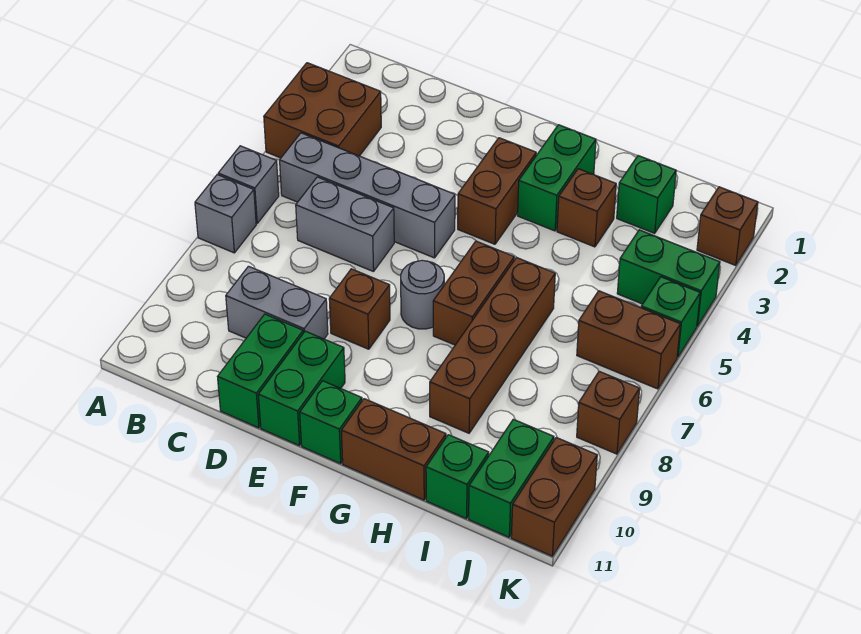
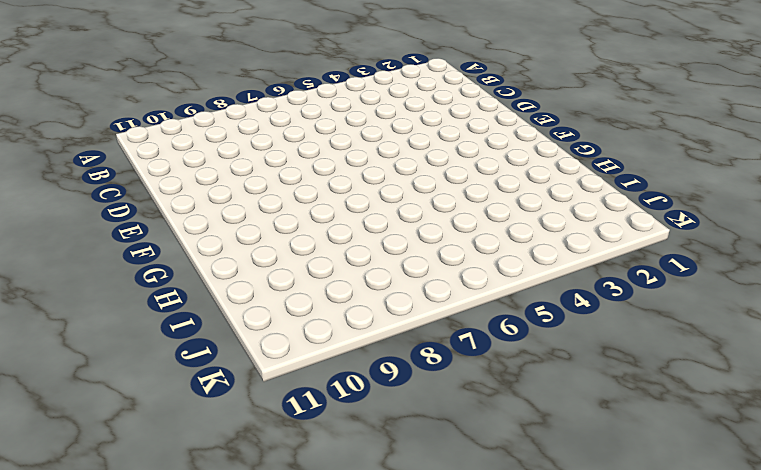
none -> brown brick A3:B4 level 1
none -> grey brick A6 level 1
none -> grey brick A7 level 1

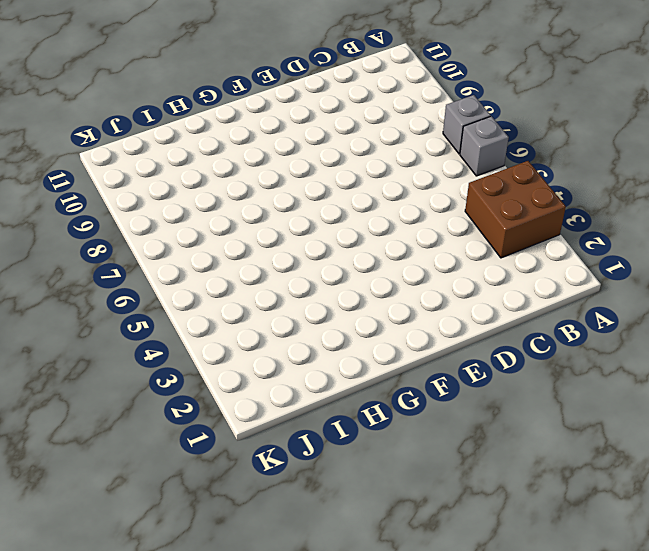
none -> grey brick B5:E5 level 1
none -> grey brick C6:D6 level 1
none -> grey brick C9:D9 level 1

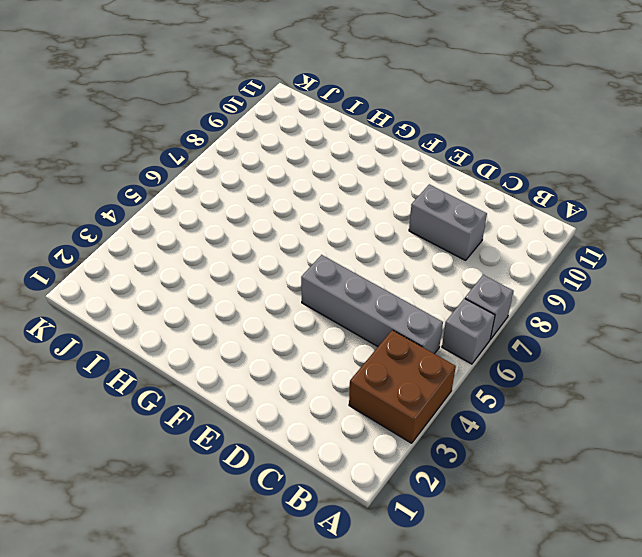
none -> grey brick C6:D6 level 1
none -> green brick D10:D11 level 1
none -> brown brick E8 level 1

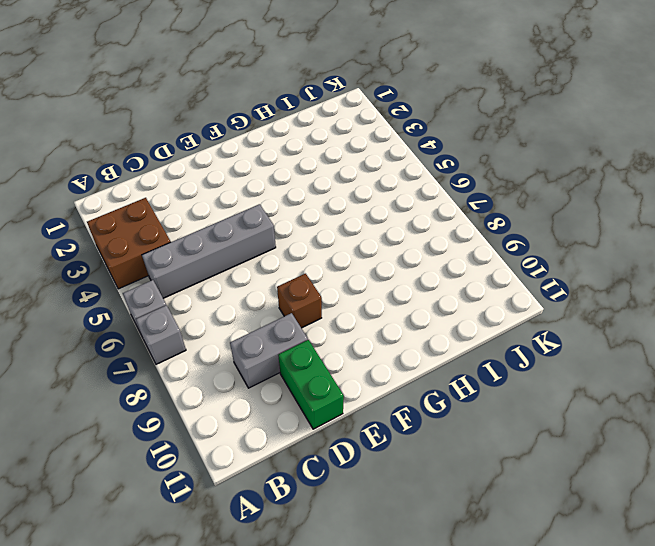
none -> grey brick C6:D6 level 1
none -> green brick E10:E11 level 1
none -> brown brick F3:F4 level 1

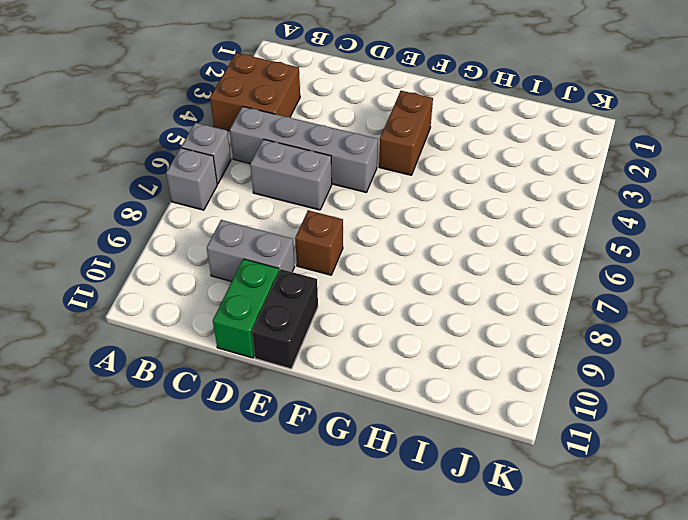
black brick E10:E11 level 1 -> green brick E10:E11 level 1
none -> grey round brick F7 level 1
none -> green brick F11 level 1
none -> green brick G2:G3 level 1

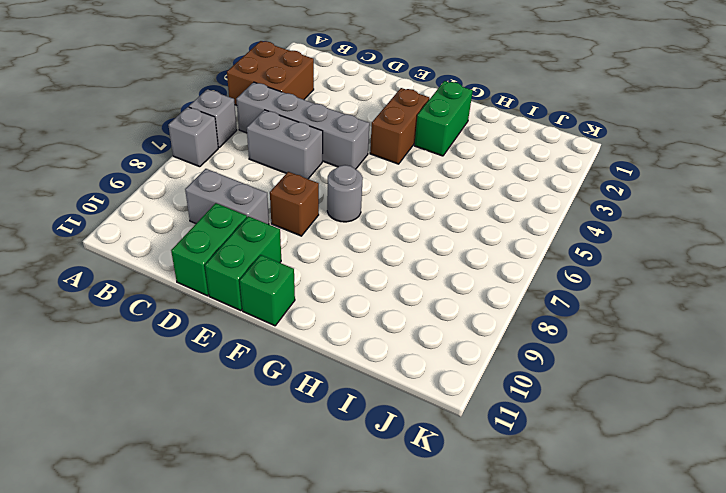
none -> brown brick G6:G7 level 1
none -> brown brick G11:H11 level 1
none -> brown brick H3 level 1

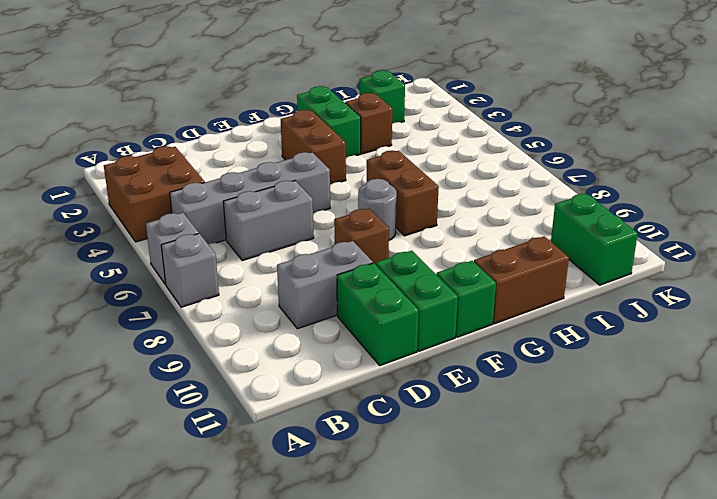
none -> brown brick H6:H9 level 1
none -> green brick I11 level 1
none -> green brick J4:K4 level 1

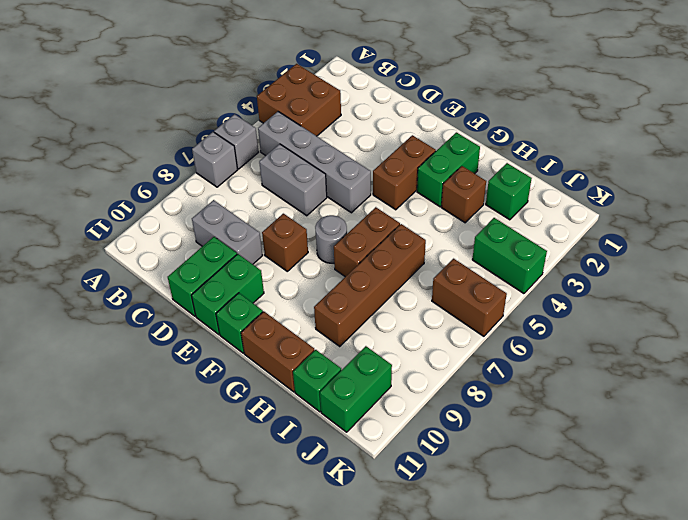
none -> brown brick K2 level 1
none -> green brick K5 level 1
none -> brown brick K8 level 1

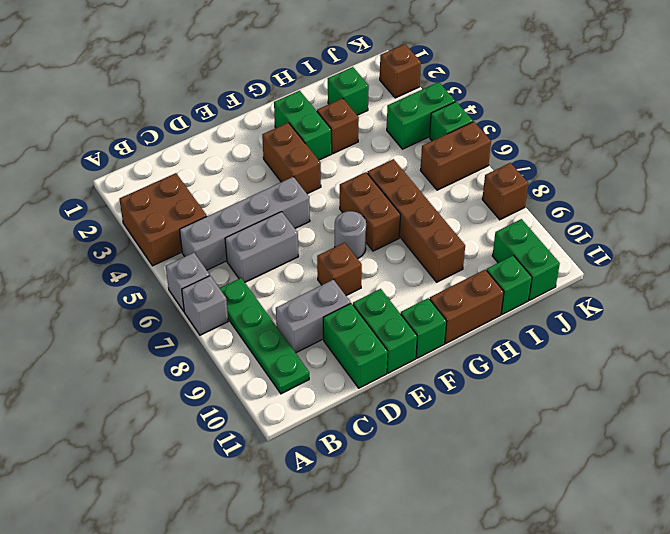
green plate B7:B10 level 1 -> none
none -> brown brick K10:K11 level 1

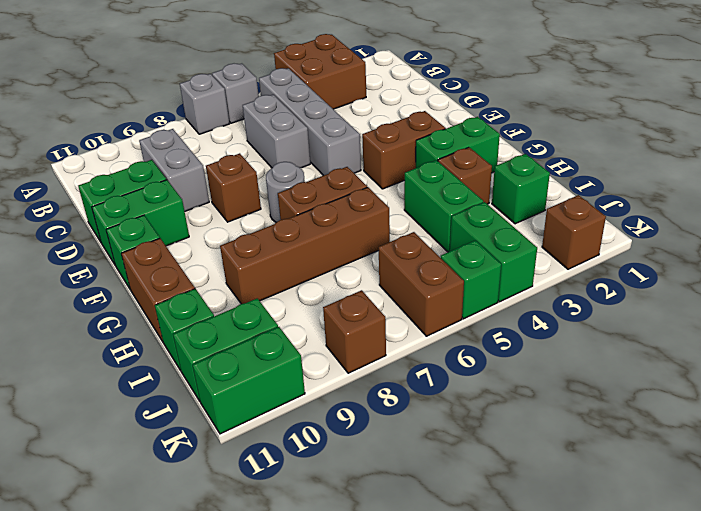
green brick H4:I4 level 1 -> none
green brick K10:K11 level 1 -> brown brick K10:K11 level 1

